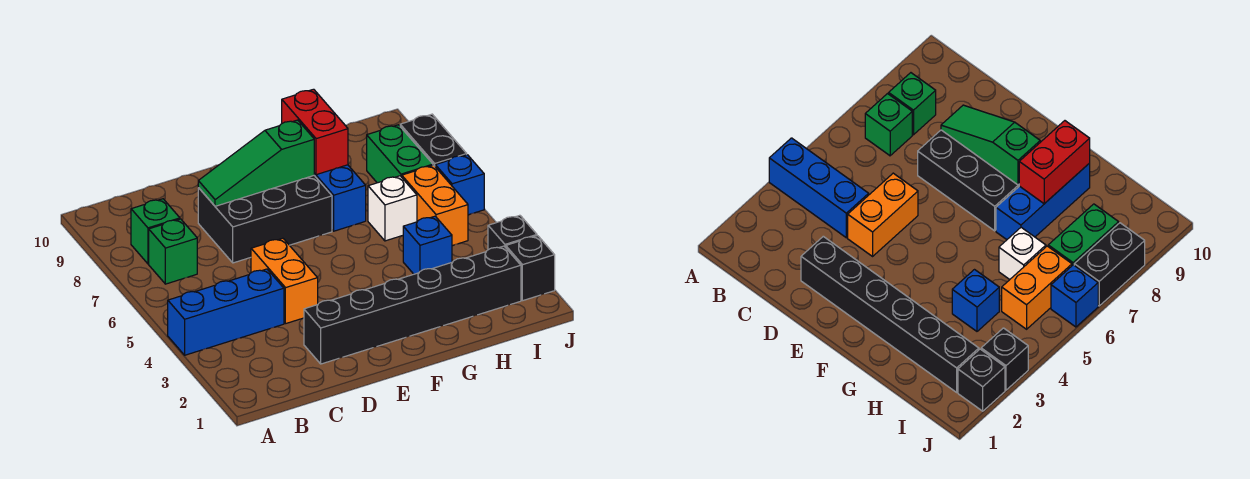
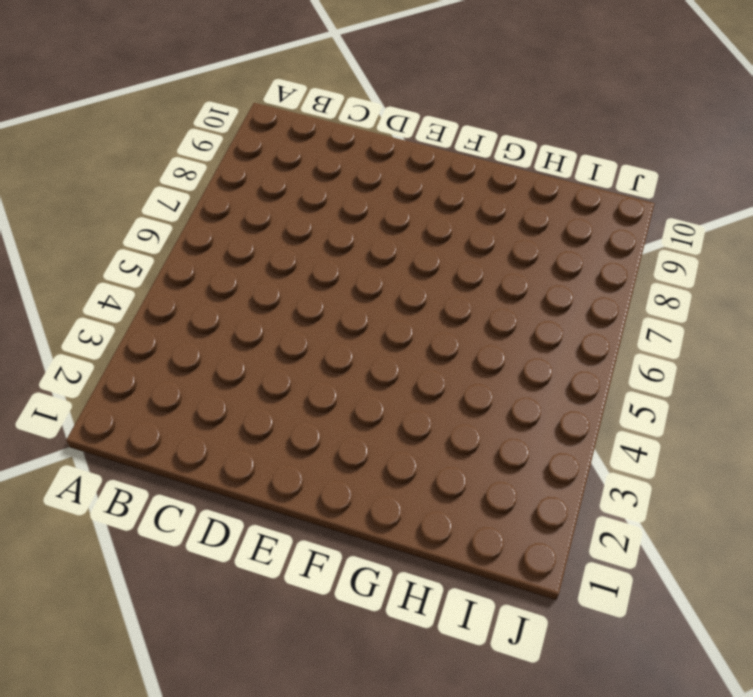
none -> blue brick A4:C4 level 1
none -> green brick B7 level 1
none -> green brick B8 level 1

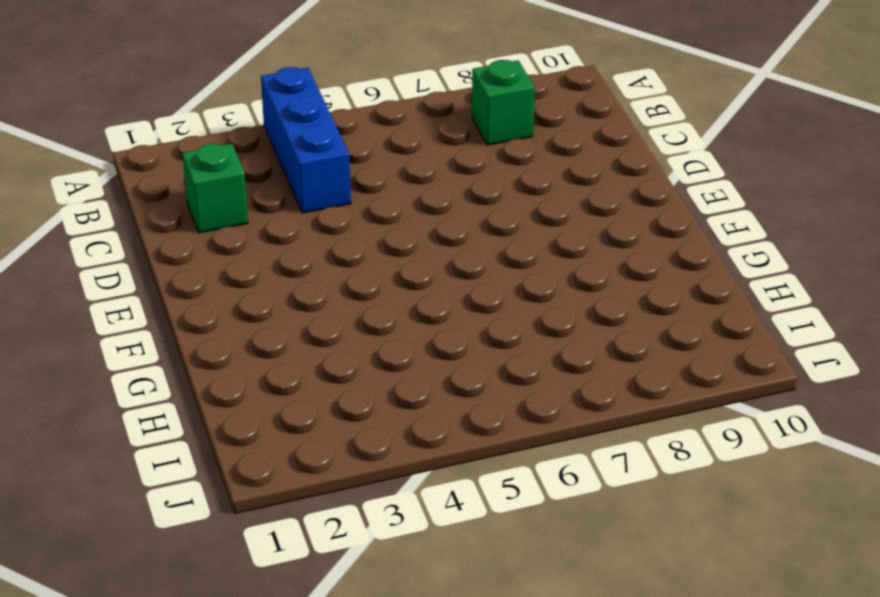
green brick C2 level 1 -> green brick B7 level 1
none -> black brick D2:I2 level 1
none -> orange brick D4:D5 level 1
none -> black brick D7:F8 level 1

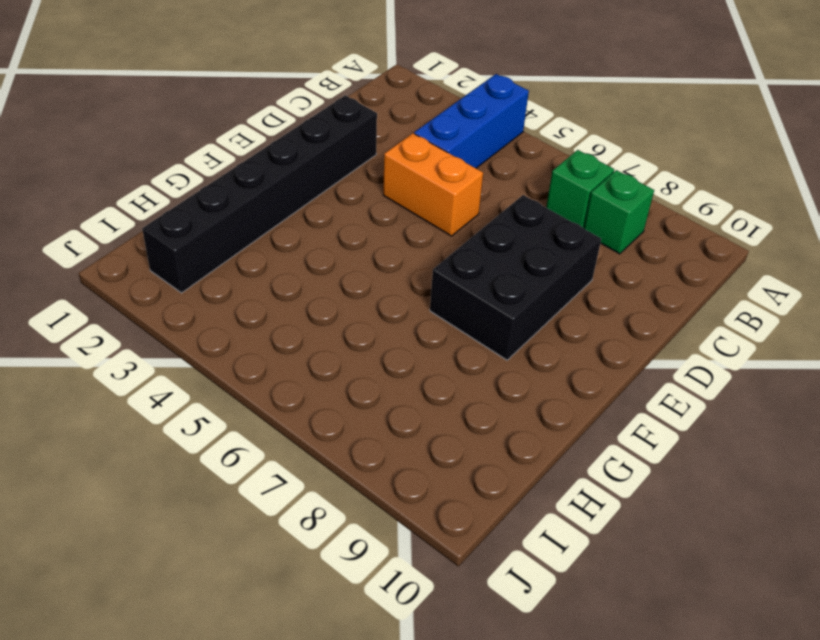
none -> blue brick G7:G9 level 1
none -> blue brick H4 level 1
none -> white brick H6 level 1

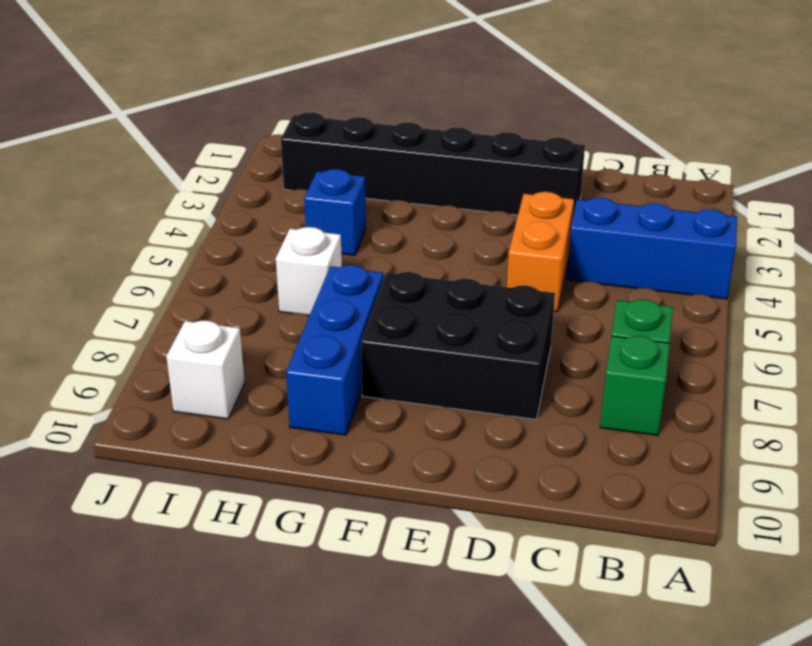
white brick I9 level 1 -> none
none -> orange brick I5:I6 level 1
none -> green brick I7:I8 level 1
none -> black brick J2 level 1

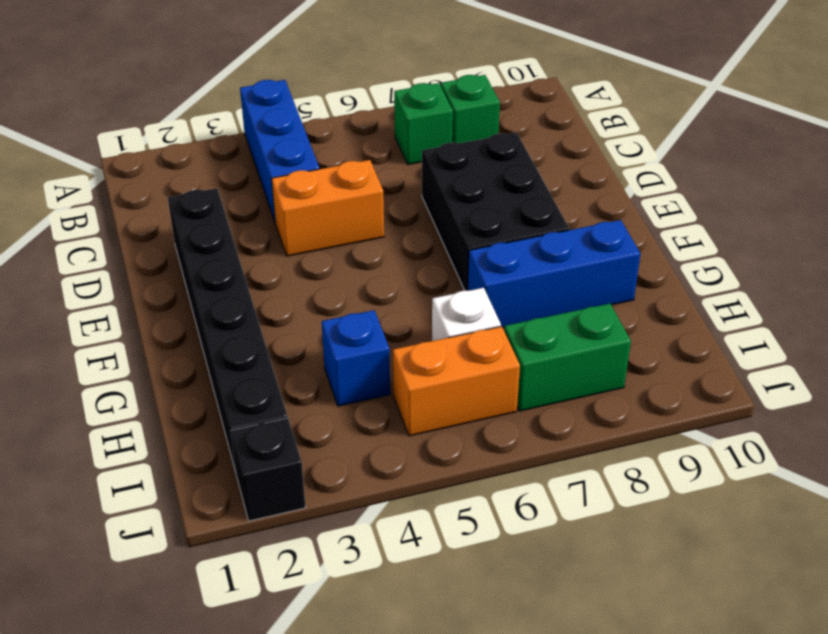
none -> black brick J3 level 1
none -> blue brick J6 level 1
none -> black brick J7:J8 level 1

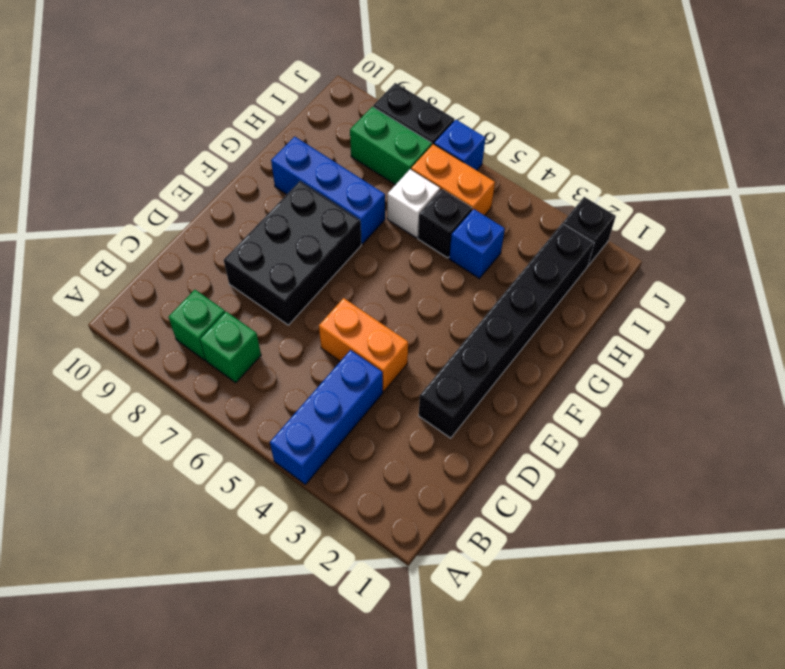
black brick H5 level 1 -> black brick J3 level 1
none -> green slope D8:F8 level 2 top F
none -> red brick G8:G9 level 2

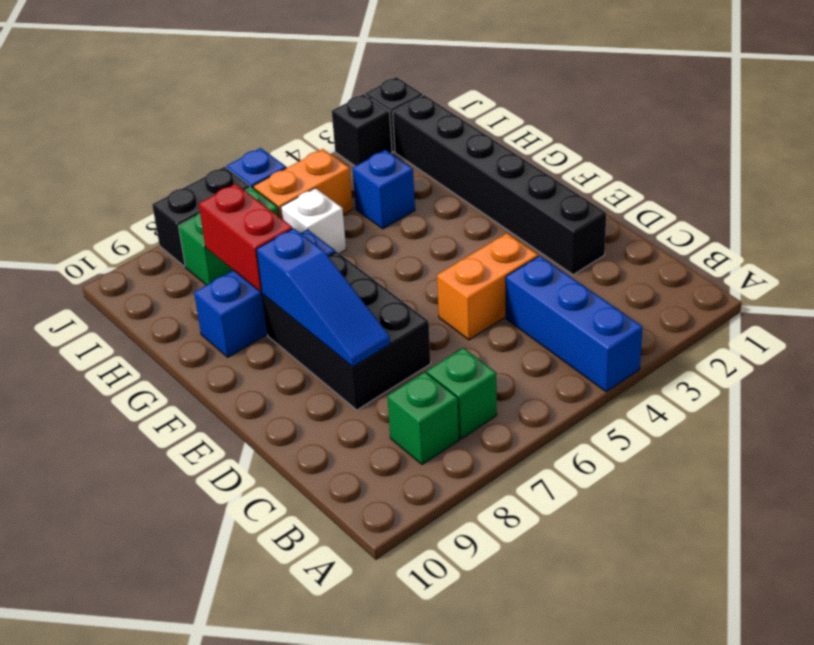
blue slope D8:F8 level 2 top F -> green slope D8:F8 level 2 top F
red brick G8:H8 level 2 -> red brick G8:G9 level 2

